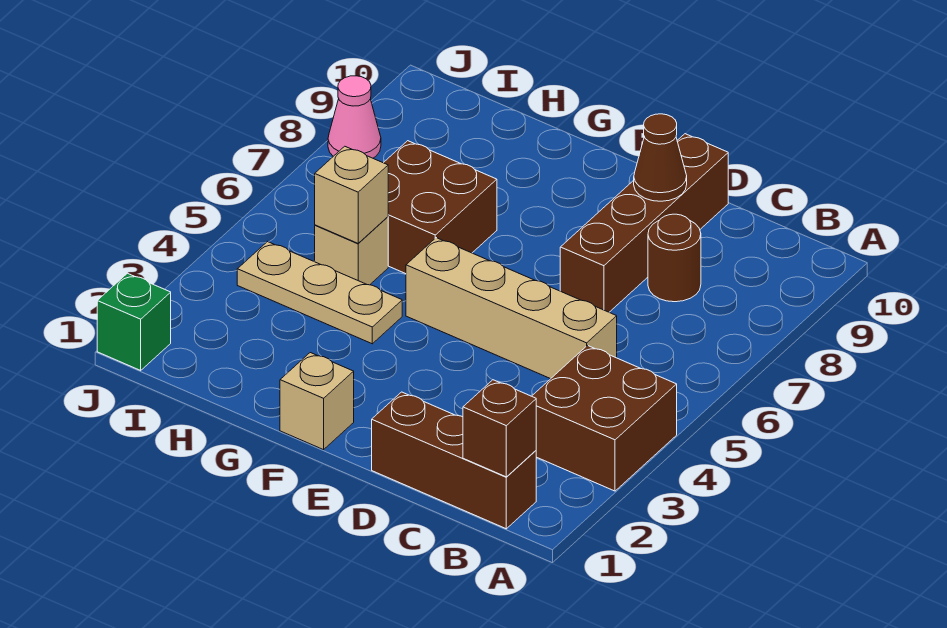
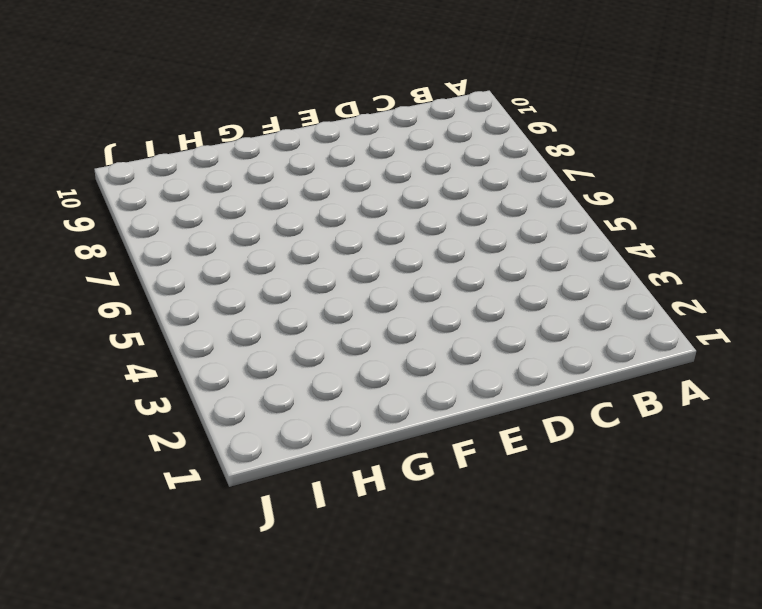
none -> brown brick A3:B4 level 1
none -> brown brick B1:D1 level 1
none -> tan brick C5:F5 level 1

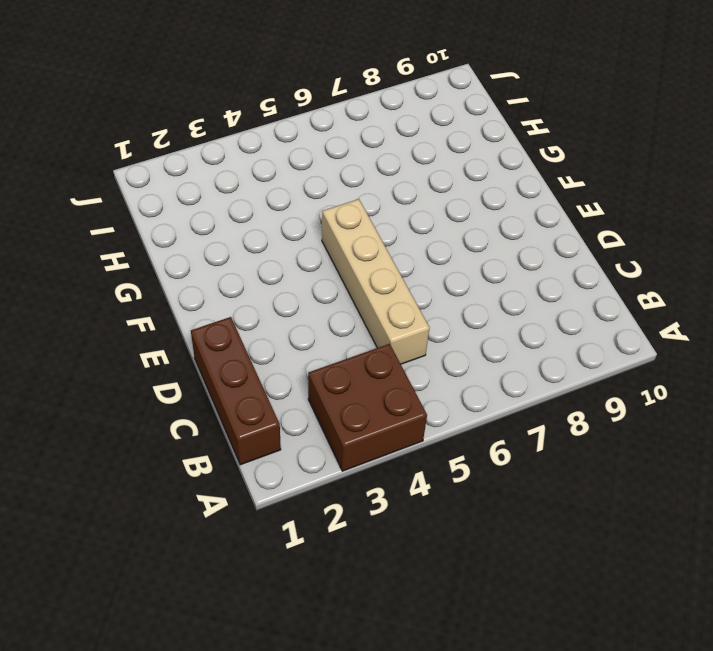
none -> brown round brick C8 level 1
none -> brown brick D7:D10 level 1
none -> tan brick F1 level 1

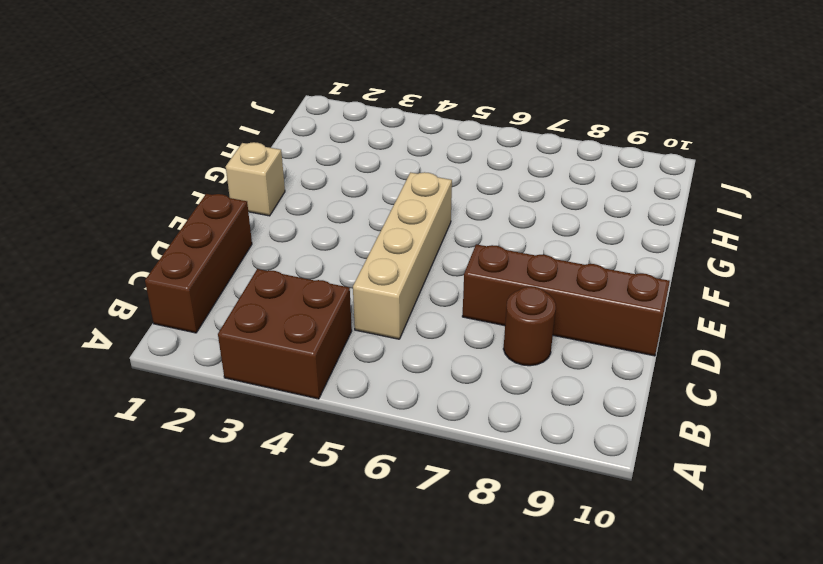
none -> tan plate G4:I4 level 1
none -> brown brick G6:H7 level 1
none -> tan brick H5 level 1

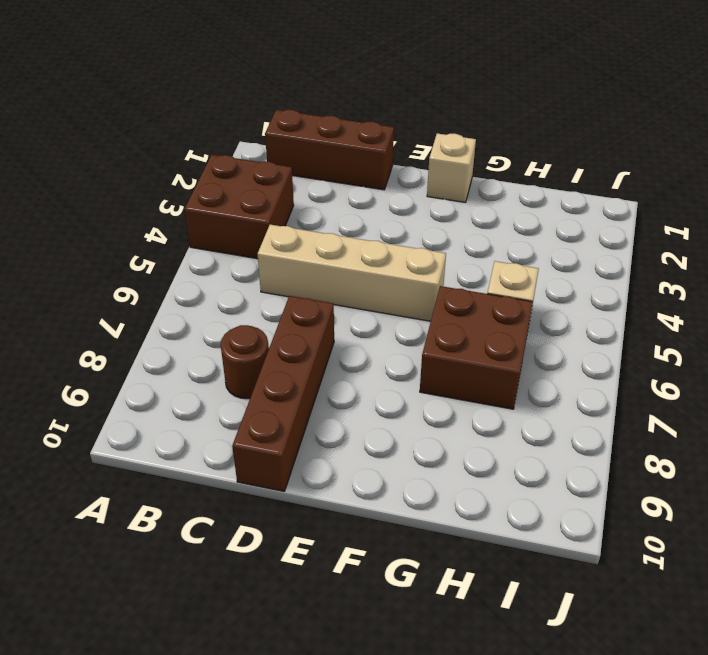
none -> tan plate G4:I4 level 1
none -> green brick J1 level 1
none -> pink cone J8 level 1

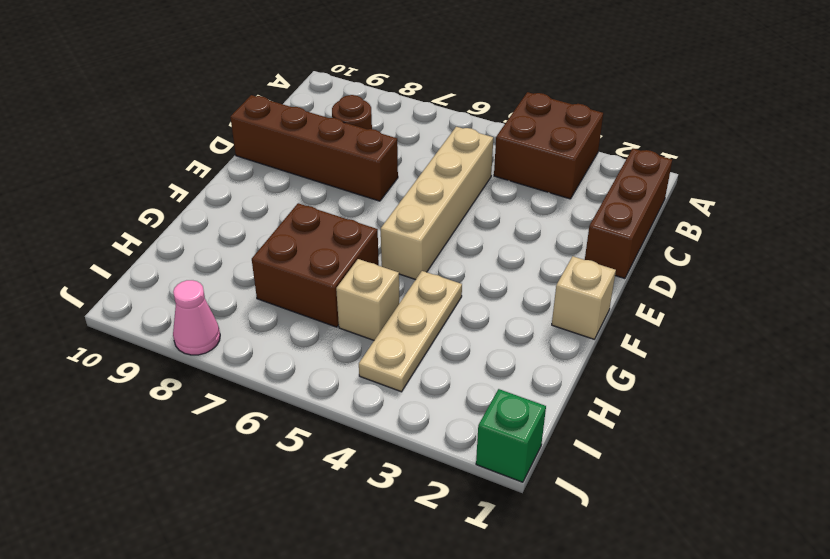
none -> brown brick B1 level 2
none -> brown cone D9 level 2
none -> tan brick H5 level 2

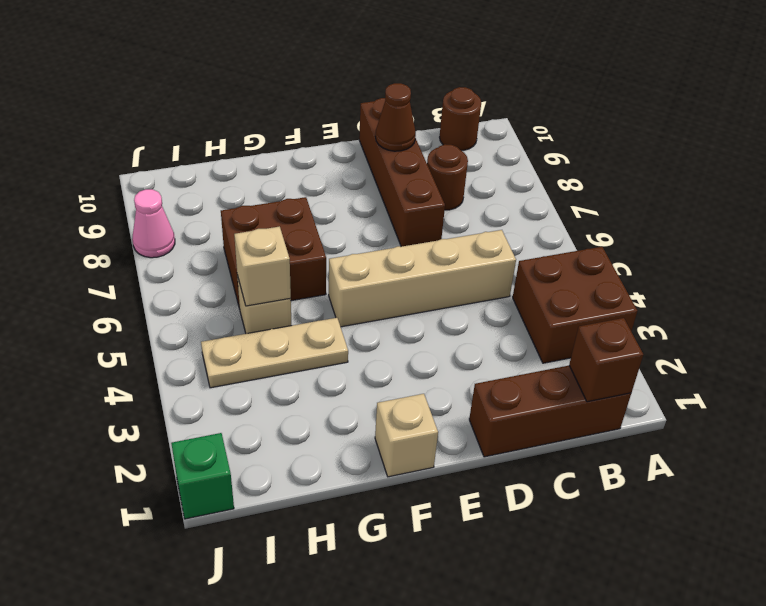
brown round brick B10 level 1 -> none

